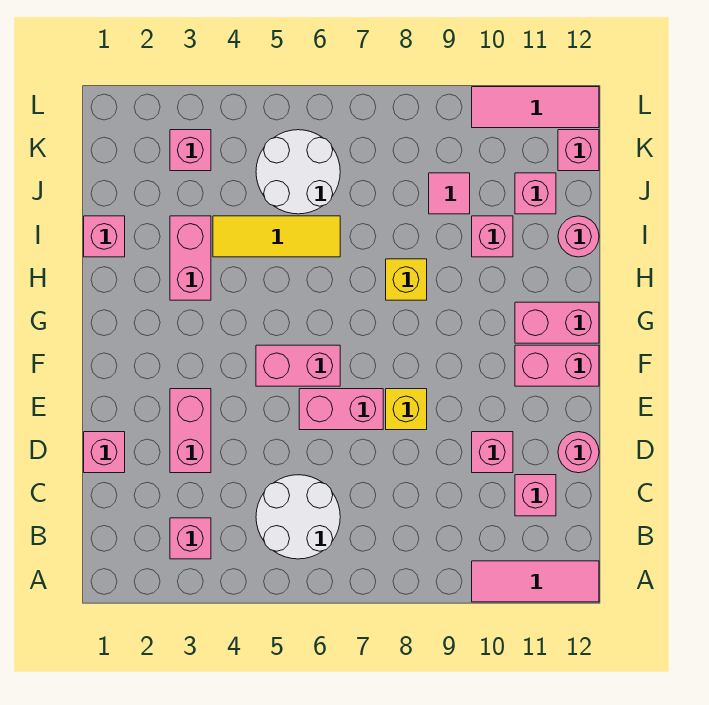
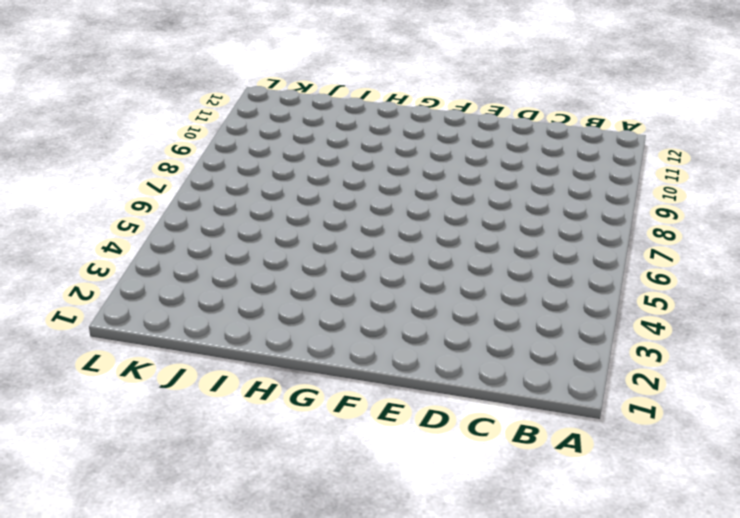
none -> pink tile A10:A12 level 1
none -> pink brick B3 level 1
none -> white round brick B5:C6 level 1

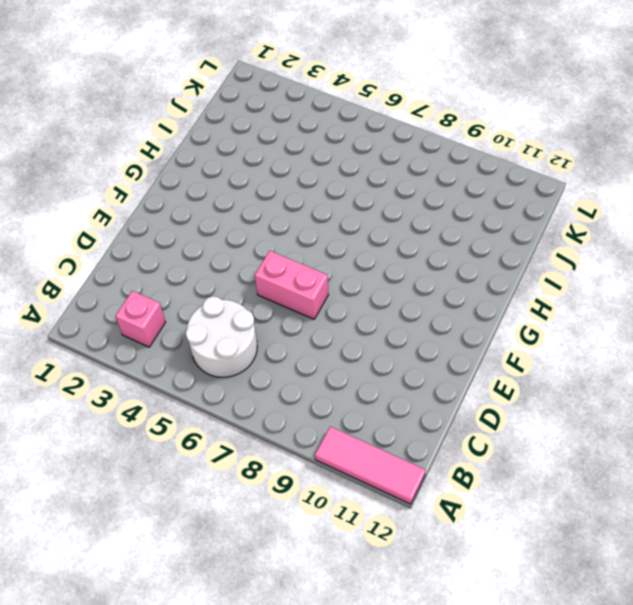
none -> pink brick C11 level 1
none -> pink brick D1 level 1
none -> pink brick D3:E3 level 1

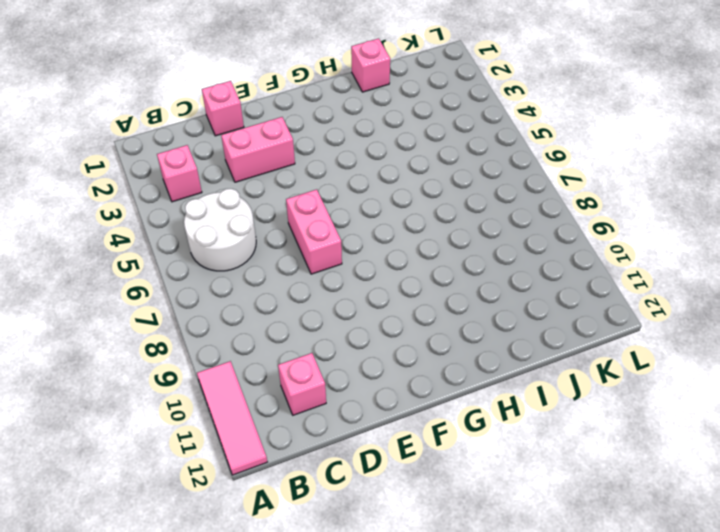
none -> pink brick D10 level 1
none -> pink round brick D12 level 1
none -> yellow brick E8 level 1

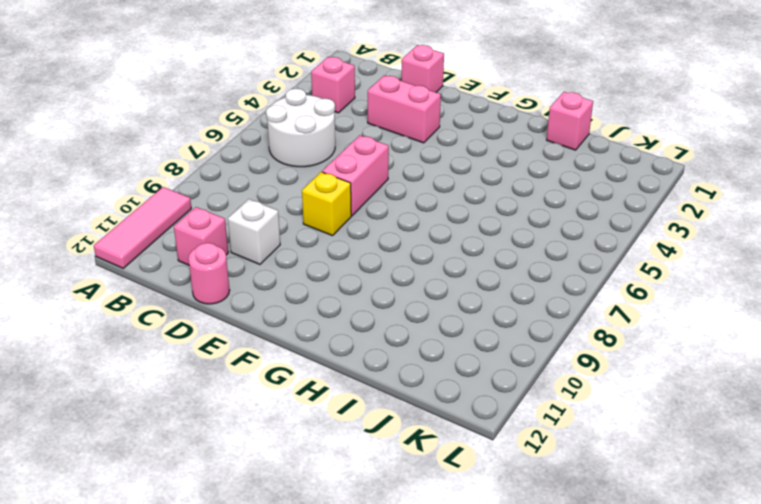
white brick D10 level 1 -> pink brick D10 level 1
none -> pink brick F5:F6 level 1
none -> pink brick F11:F12 level 1
none -> pink brick G11:G12 level 1

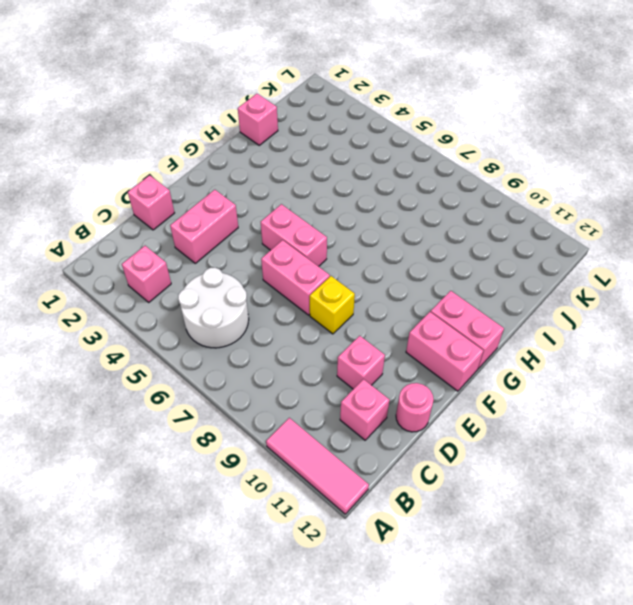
none -> pink brick H3:I3 level 1
none -> yellow brick H8 level 1
none -> yellow tile I4:I6 level 1

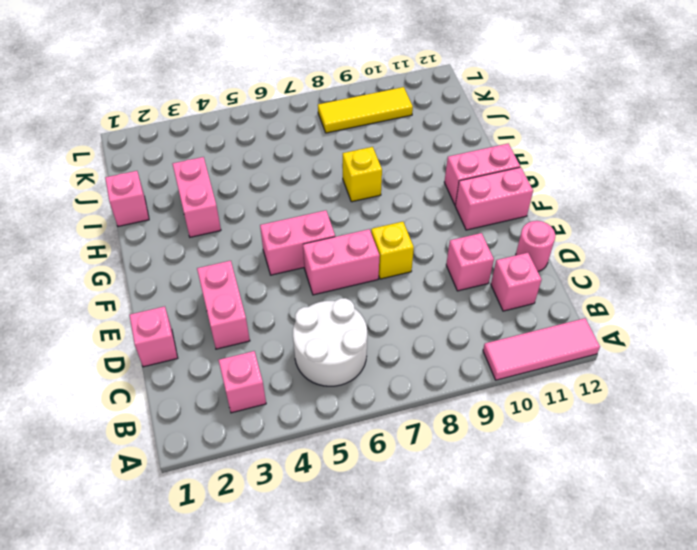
yellow tile K8:K10 level 1 -> yellow tile I4:I6 level 1
none -> pink brick I10 level 1
none -> pink round brick I12 level 1
none -> white round brick J5:K6 level 1

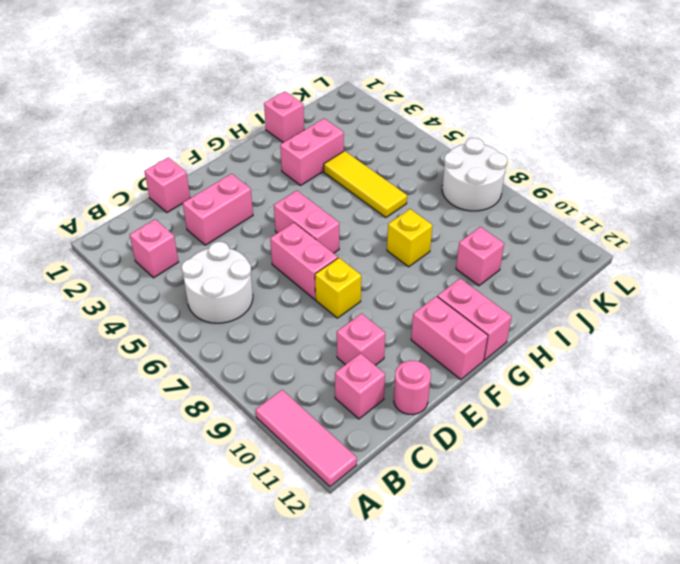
white round brick K7:L8 level 1 -> white round brick J5:K6 level 1
none -> pink round brick I12 level 1
none -> pink tile J9 level 1
none -> pink brick J11 level 1

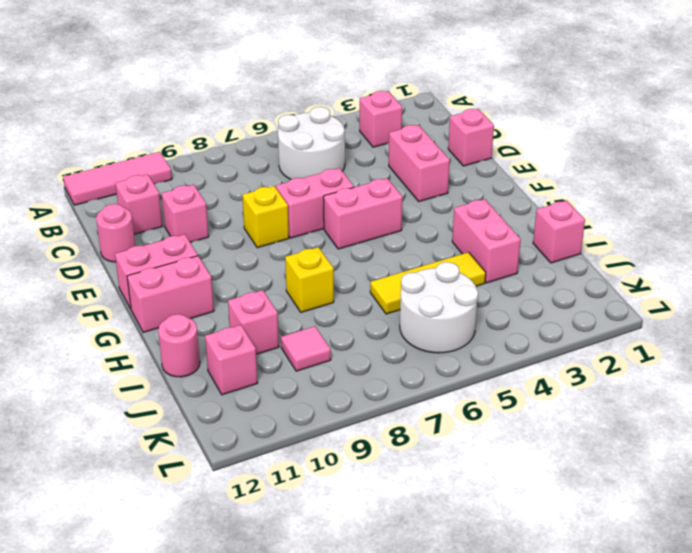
none -> pink brick K3 level 1
none -> pink brick K12 level 1
none -> pink tile L10:L12 level 1

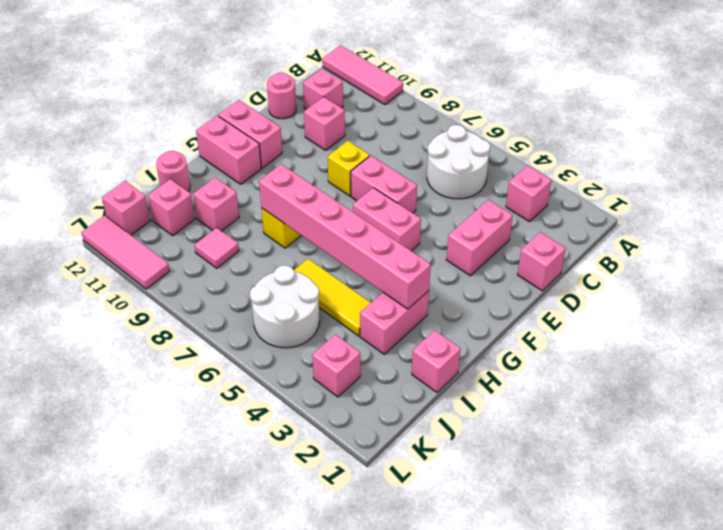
pink brick H3:H8 level 2 -> none

